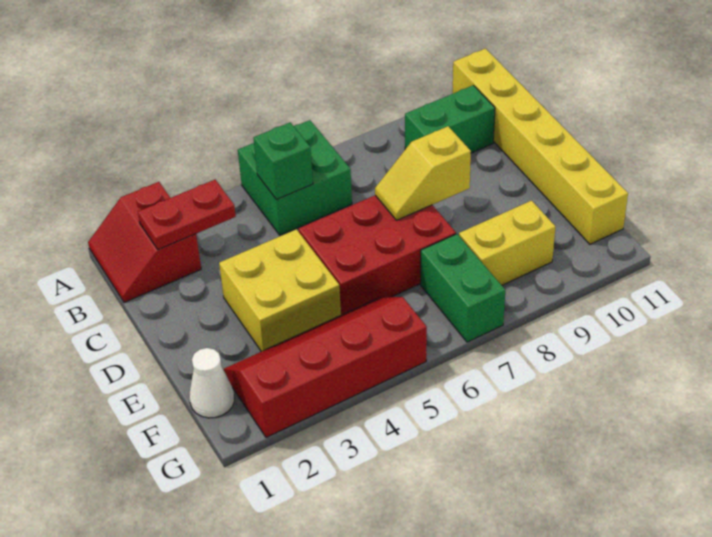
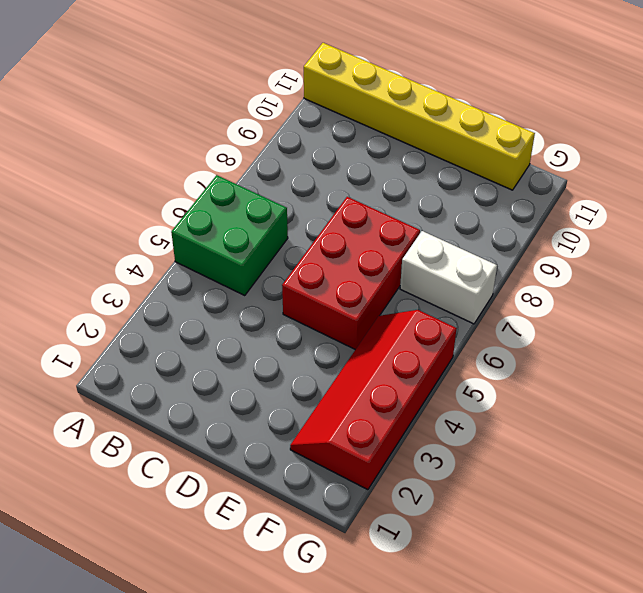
white brick F7:G7 level 1 -> green brick F7:G7 level 1
none -> red slope A1:B2 level 1 top 2
none -> green brick B9:B10 level 1
none -> yellow brick D3:E4 level 1

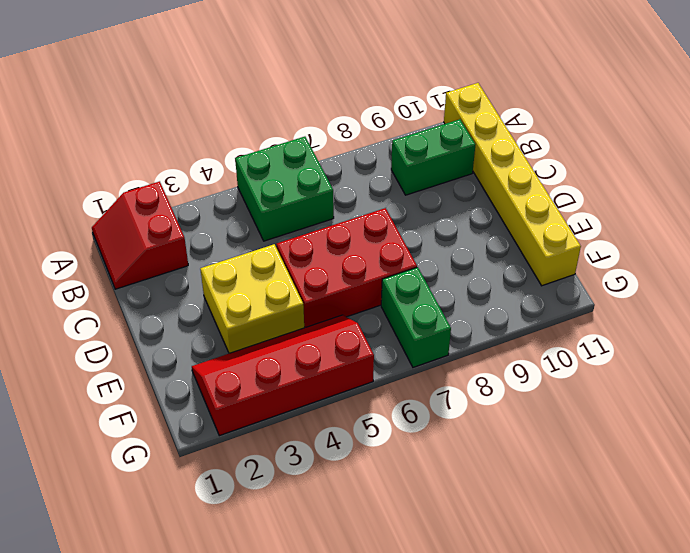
none -> white cone F1 level 1
none -> yellow brick F8:F9 level 1
none -> red plate B2:B3 level 2

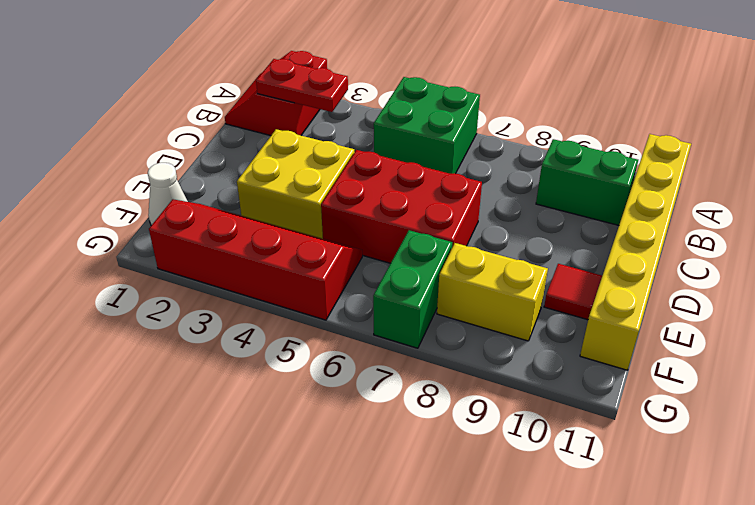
red tile E10 level 1 -> none
none -> green brick B5 level 2
none -> yellow slope D7:D8 level 2 top 8

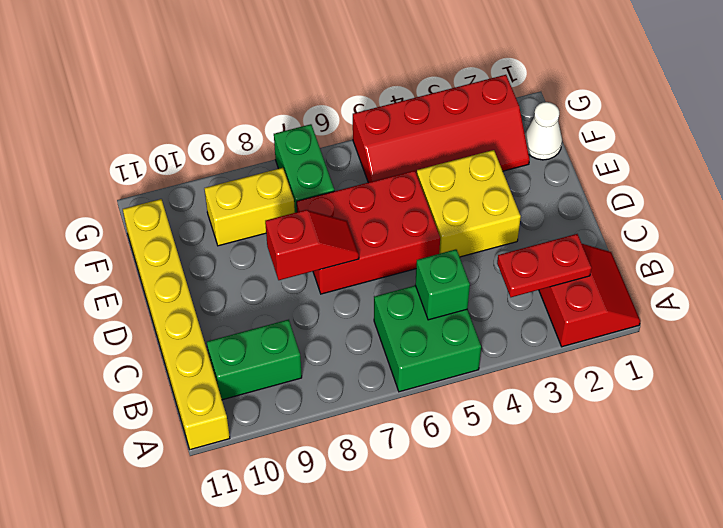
red slope D7:D8 level 2 top 8 -> yellow slope D7:D8 level 2 top 8

